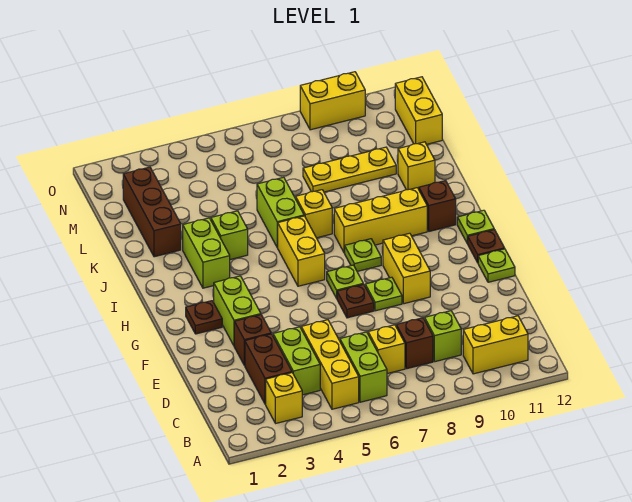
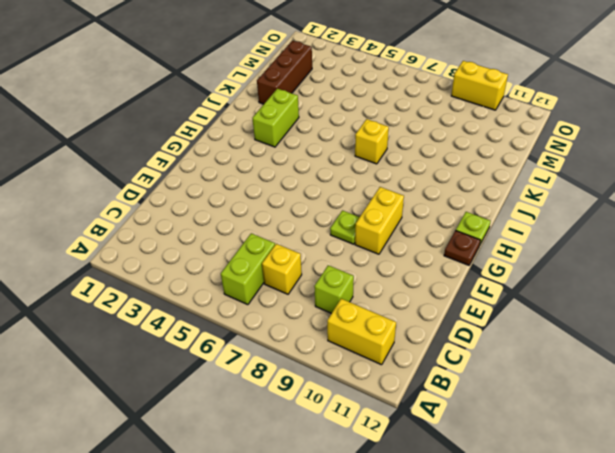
none -> yellow brick B3 level 1
none -> yellow brick B5:D5 level 1
none -> brown brick C3:D3 level 1
none -> lime brick C4:D4 level 1

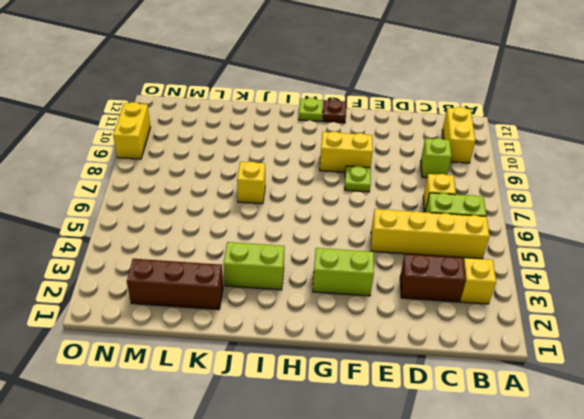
yellow brick B5:E5 level 1 -> yellow brick B5:D5 level 1
none -> lime brick C4:D4 level 1
none -> brown brick C8 level 1
none -> brown brick E3 level 1
none -> brown plate F7 level 1

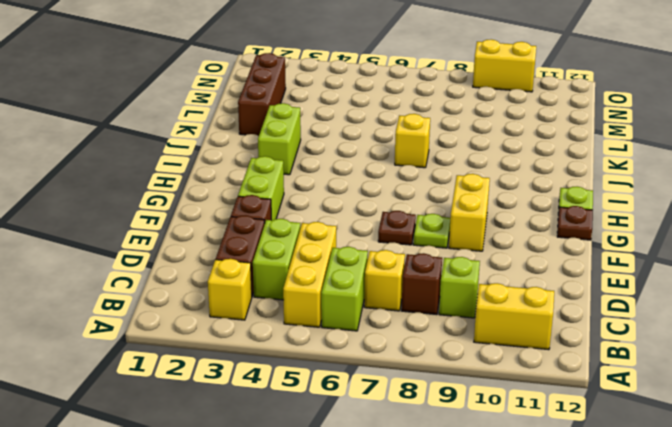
none -> lime plate F12 level 1
none -> brown plate G2 level 1
none -> lime plate G7 level 1
none -> yellow brick H6:I6 level 1

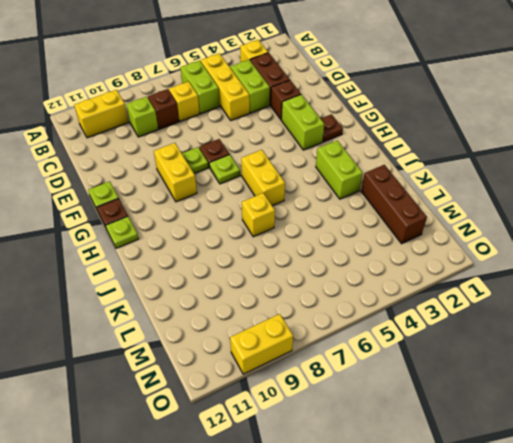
none -> lime plate H8 level 1
none -> yellow brick I8:I10 level 1
none -> brown brick I11 level 1
none -> lime brick J4 level 1

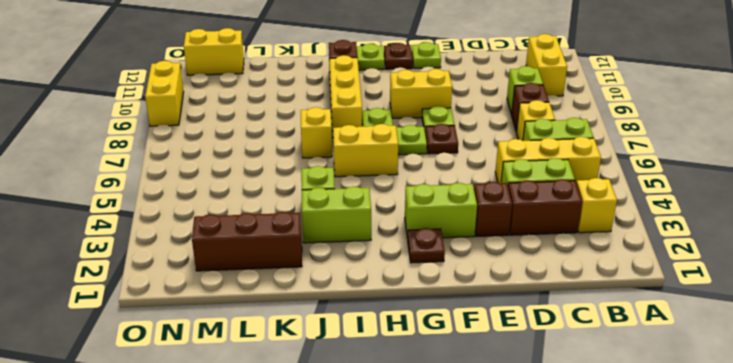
none -> lime brick J6:K6 level 1
none -> yellow brick K11 level 1
none -> yellow plate L8:L10 level 1

